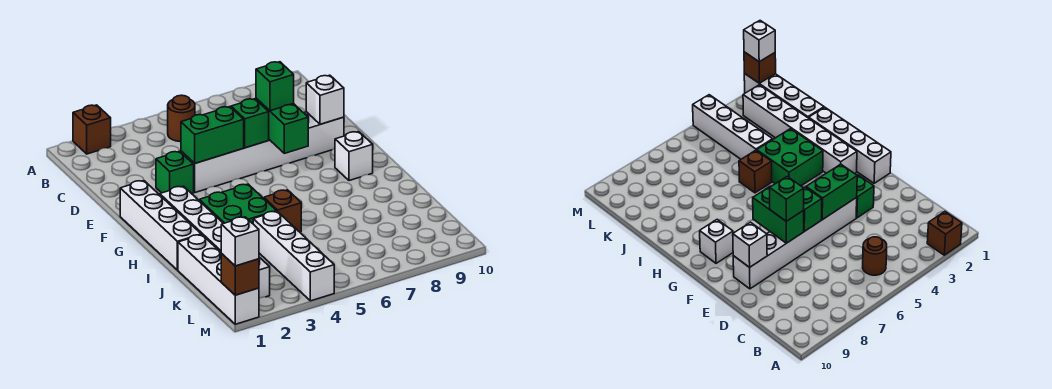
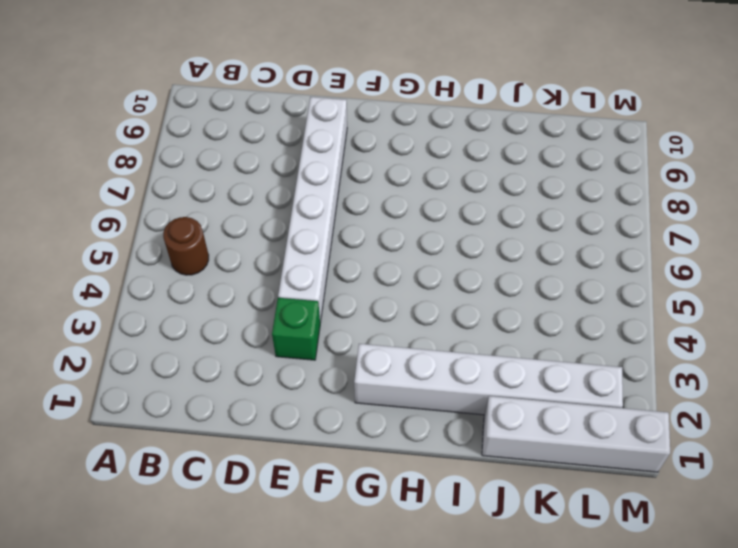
none -> brown brick A2 level 1
none -> white brick F1:I1 level 1
none -> white brick G9 level 1

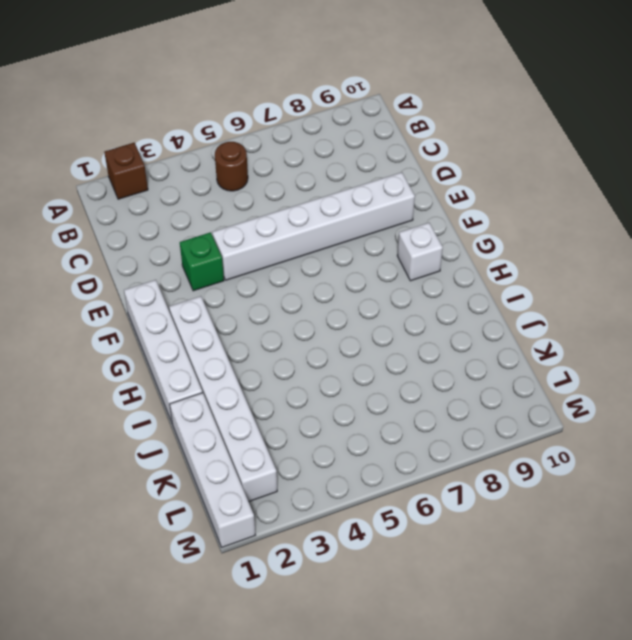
none -> green brick H3:I4 level 1
none -> brown brick I5 level 1
none -> white brick J4:M4 level 1

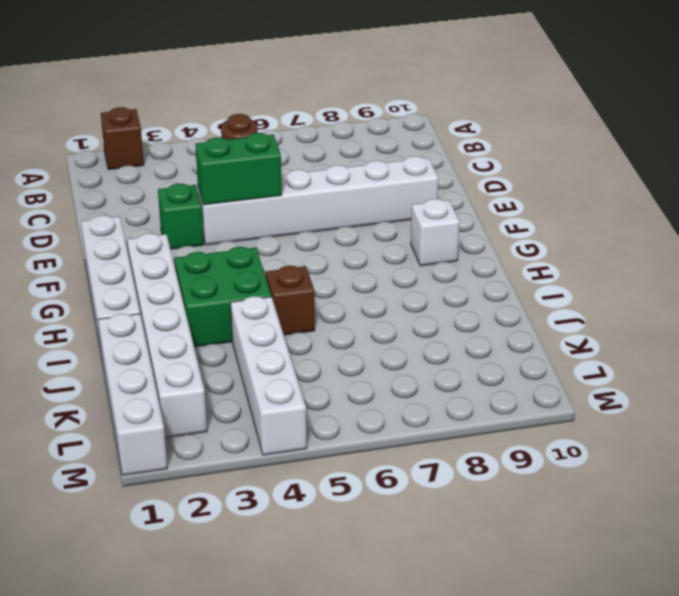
none -> green brick E6 level 2
none -> green brick E7:F7 level 2
none -> white brick E9 level 2

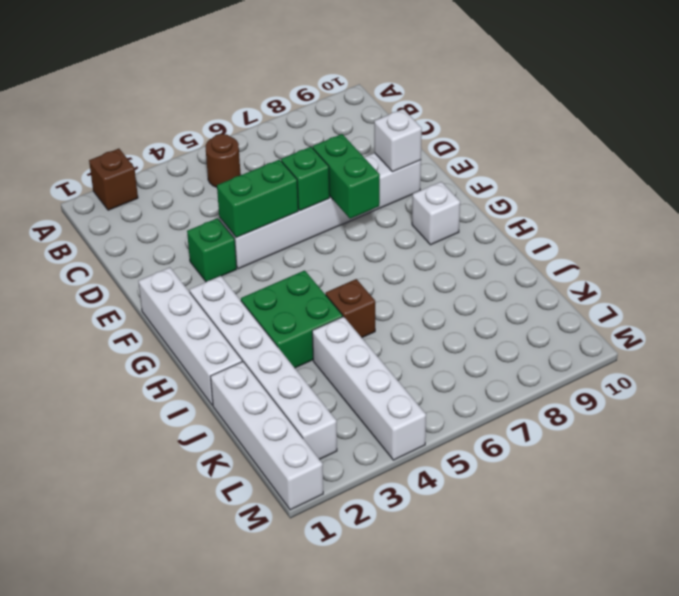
none -> brown brick M1 level 2
none -> green brick E7 level 3
none -> white brick M1 level 3

